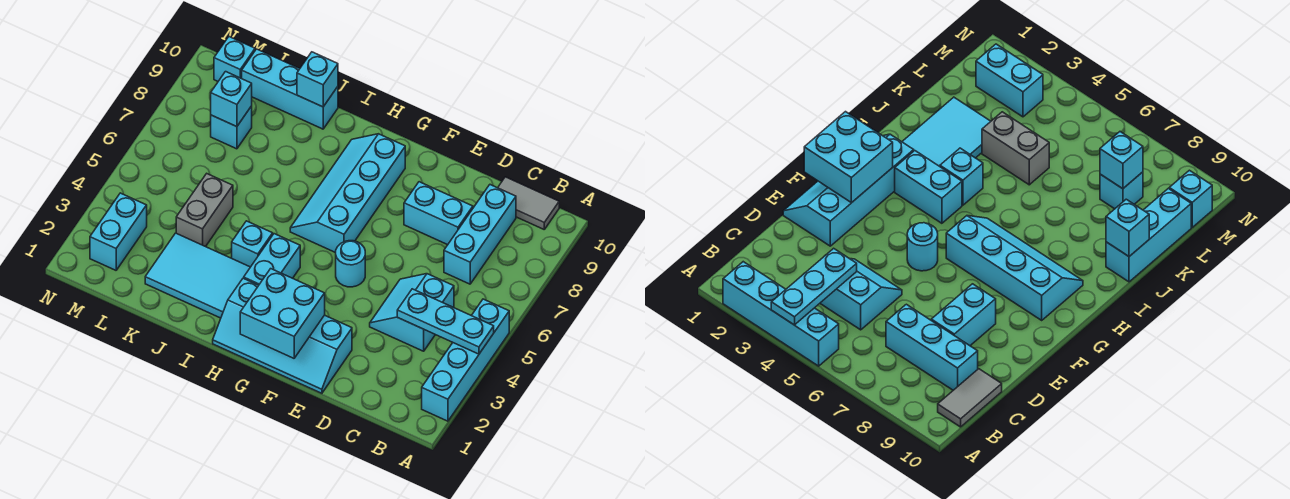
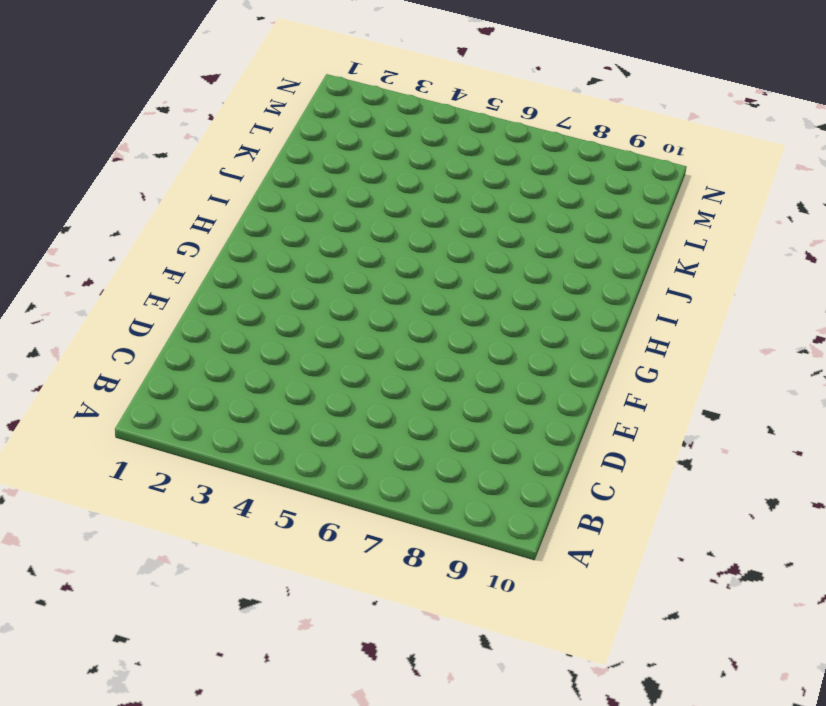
none -> cyan brick A2:A5 level 1
none -> grey tile B10:C10 level 1
none -> cyan slope C4:D5 level 1 top C

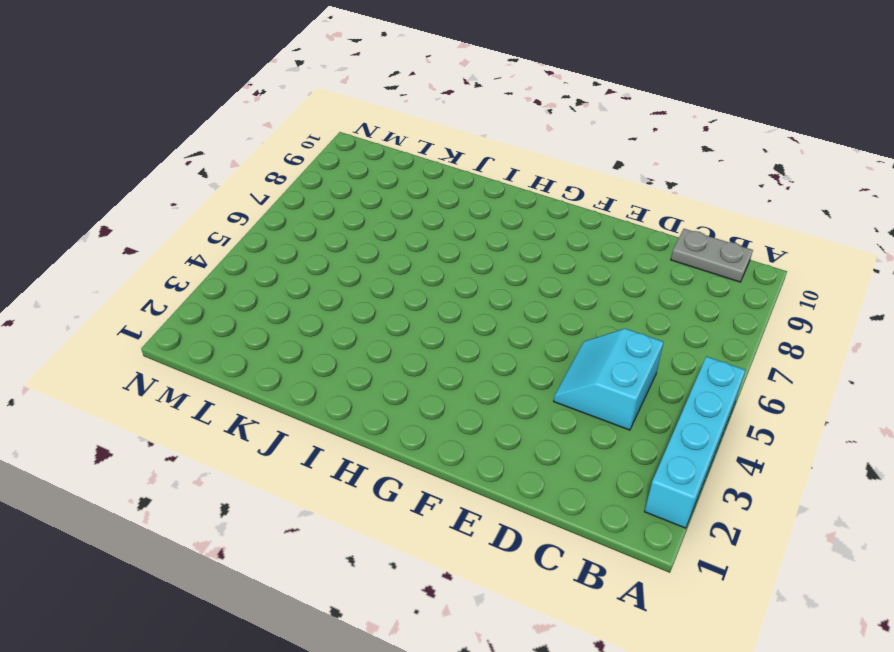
grey plate B10:C10 level 1 -> grey tile B10:C10 level 1
none -> cyan brick C7:C9 level 1
none -> cyan brick D8:E8 level 1
none -> cyan slope E1:H2 level 1 top 2

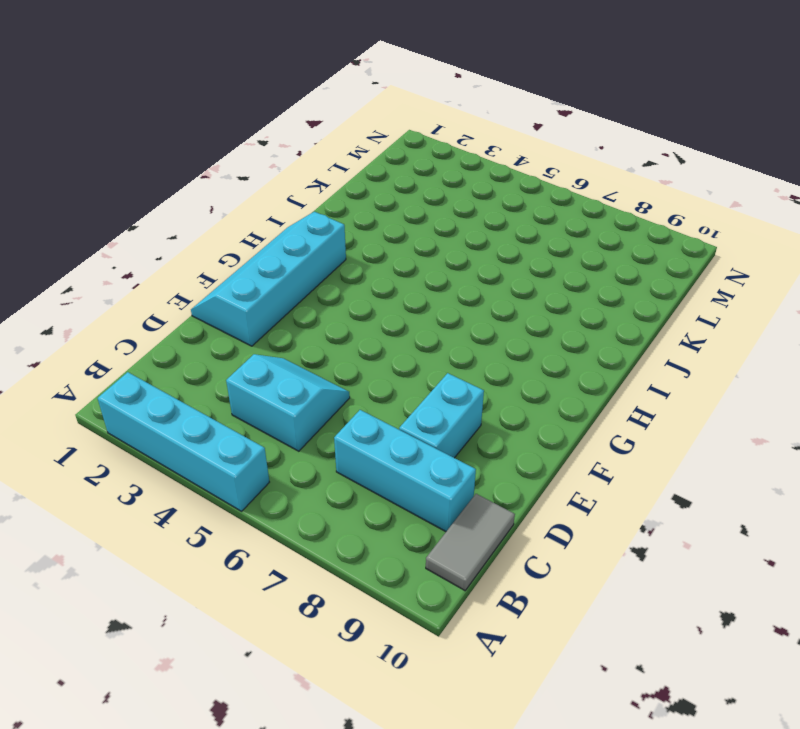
none -> cyan round brick F5 level 1
none -> cyan slope G6:H9 level 1 top G
none -> cyan brick H3:H4 level 1

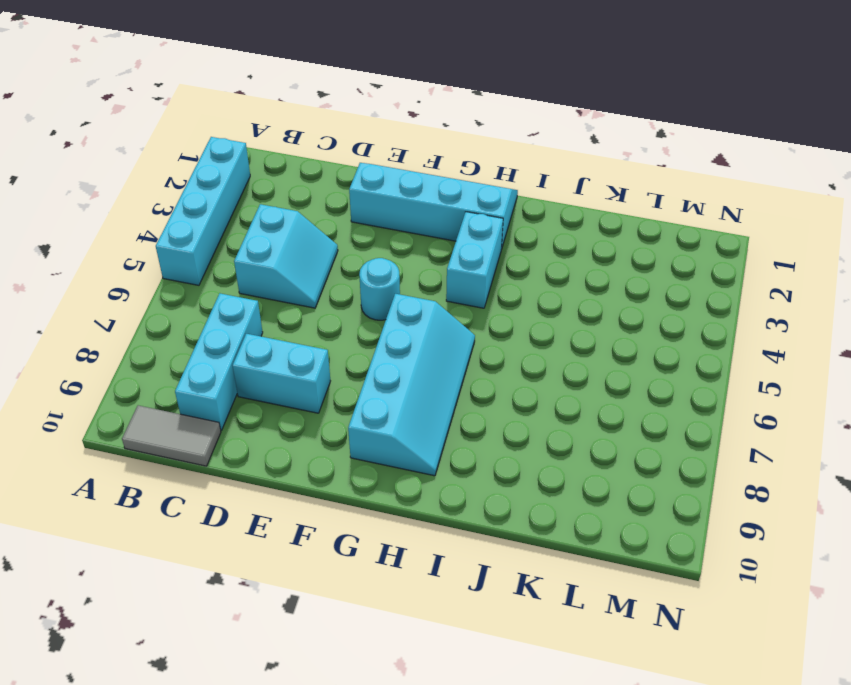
none -> cyan tile I2:K3 level 1
none -> cyan brick I4 level 1
none -> cyan brick J10:L10 level 1

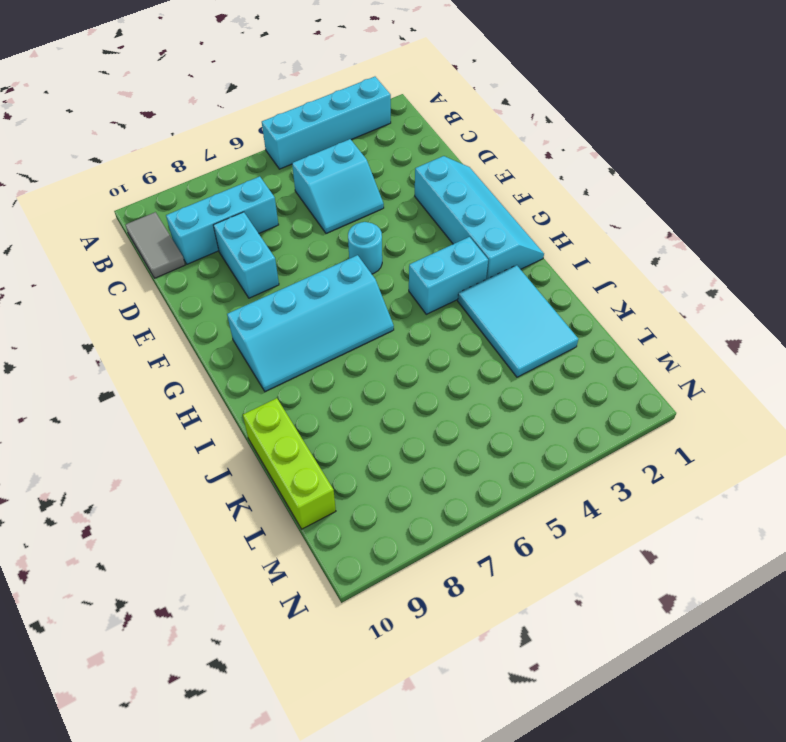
lime brick J10:L10 level 1 -> cyan brick J10:L10 level 1
none -> cyan brick I4 level 1
none -> grey brick K4:K5 level 1
none -> cyan brick L8 level 1

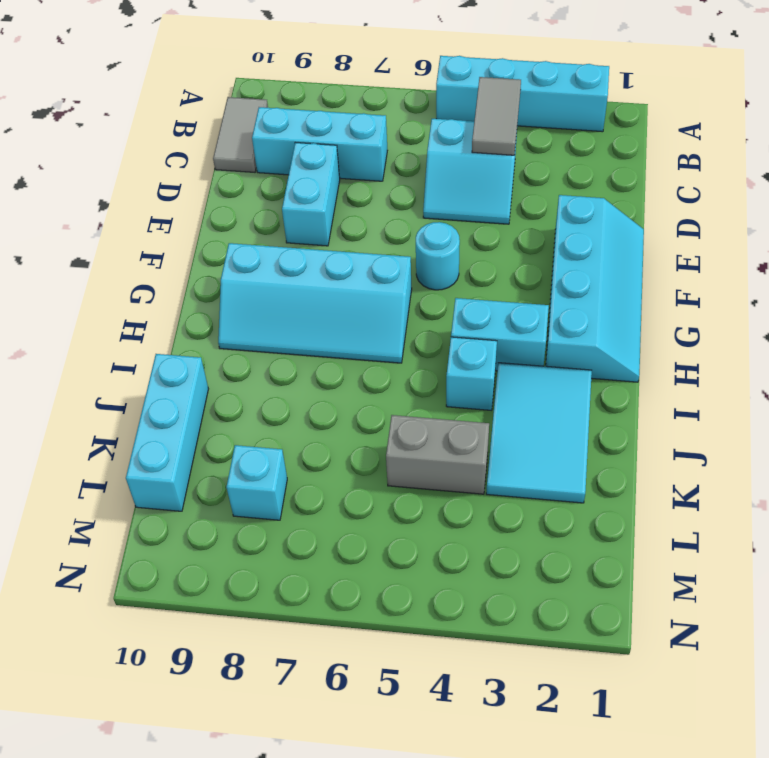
grey tile B4:C4 level 2 -> cyan plate A4:C4 level 2
none -> cyan brick M2:M3 level 1
none -> cyan brick M10 level 1
none -> cyan brick F1:G2 level 2

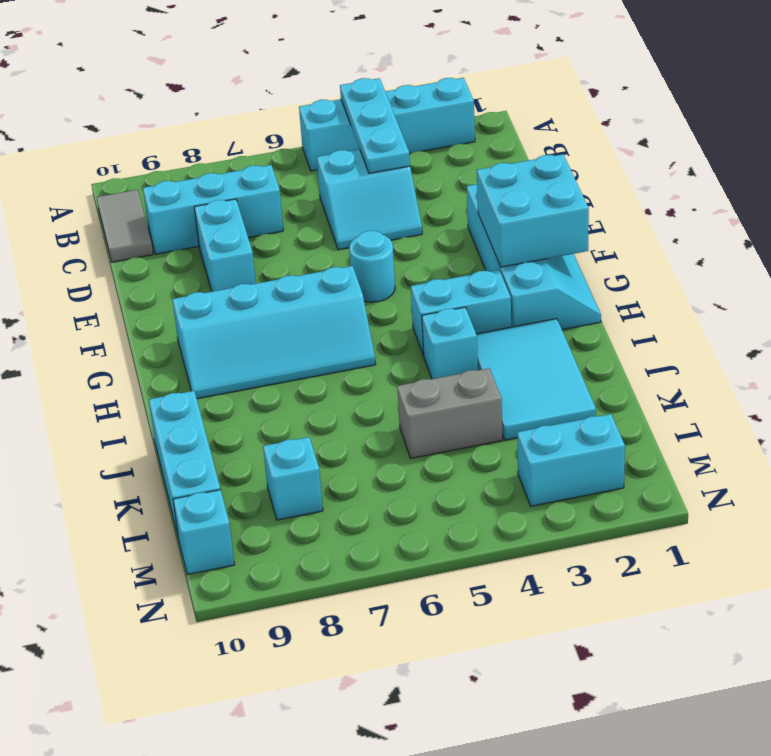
none -> cyan brick J10 level 2
none -> cyan brick L8 level 2

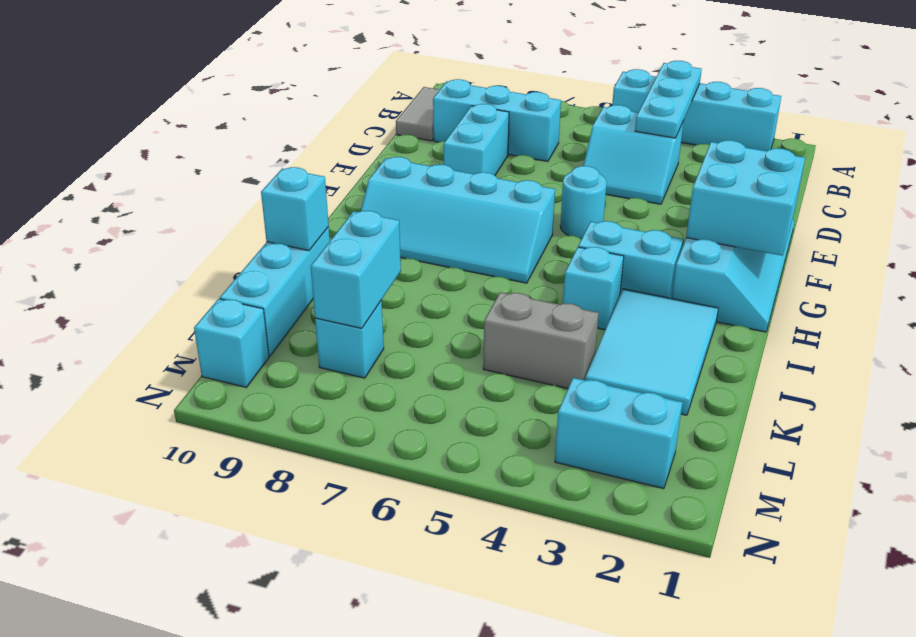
cyan brick K8:L8 level 2 -> cyan brick L8 level 2

